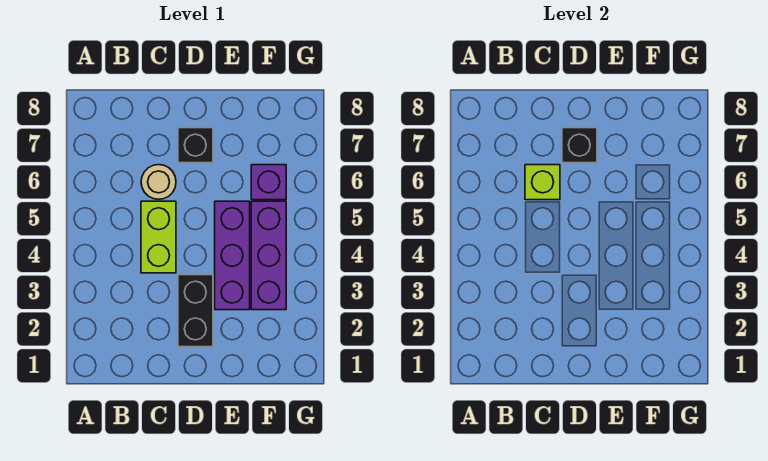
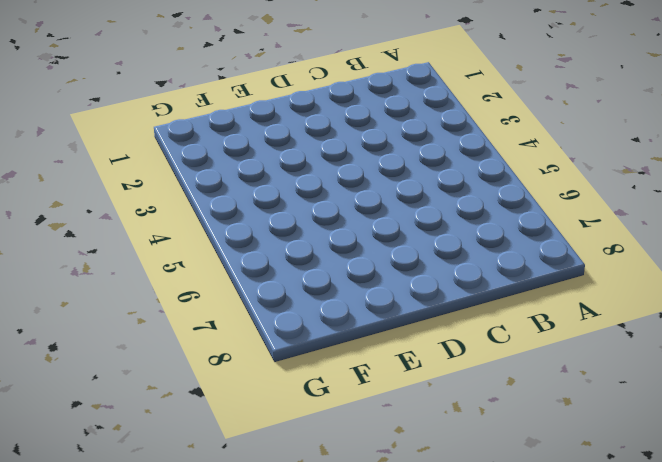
none -> lime brick C4:C5 level 1
none -> tan round brick C6 level 1

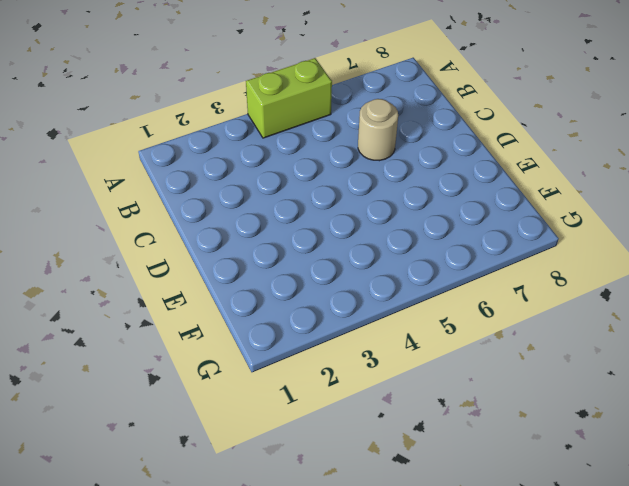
lime brick A4:A5 level 1 -> lime brick C4:C5 level 1
none -> black brick D2:D3 level 1
none -> black brick D7 level 1

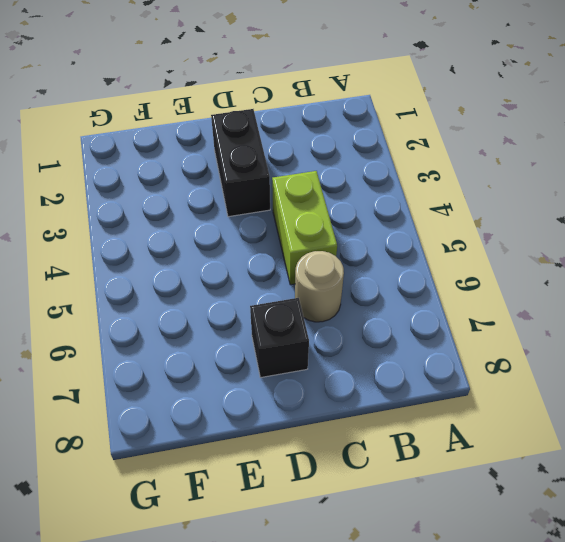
none -> purple brick E3:E5 level 1
none -> purple brick F3:F5 level 1

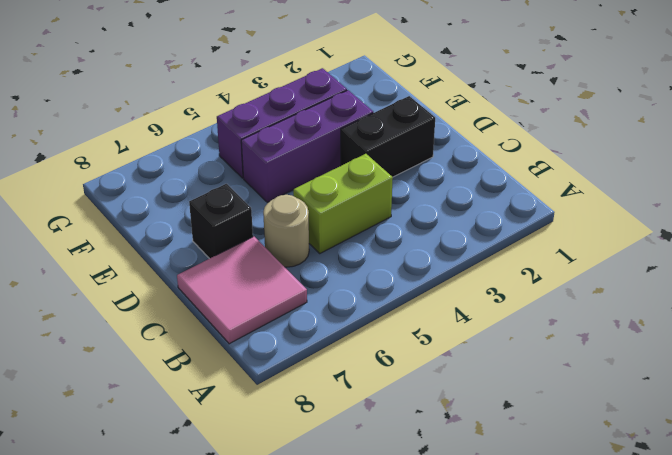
pink tile B7:C8 level 1 -> none
none -> purple brick F6 level 1
none -> lime brick C6 level 2

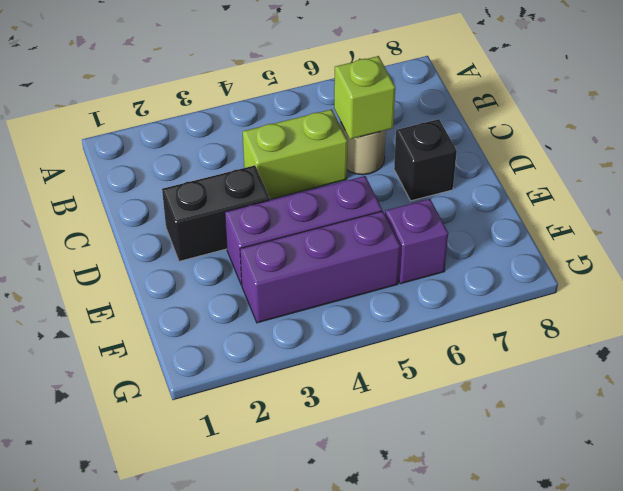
none -> black brick D7 level 2

